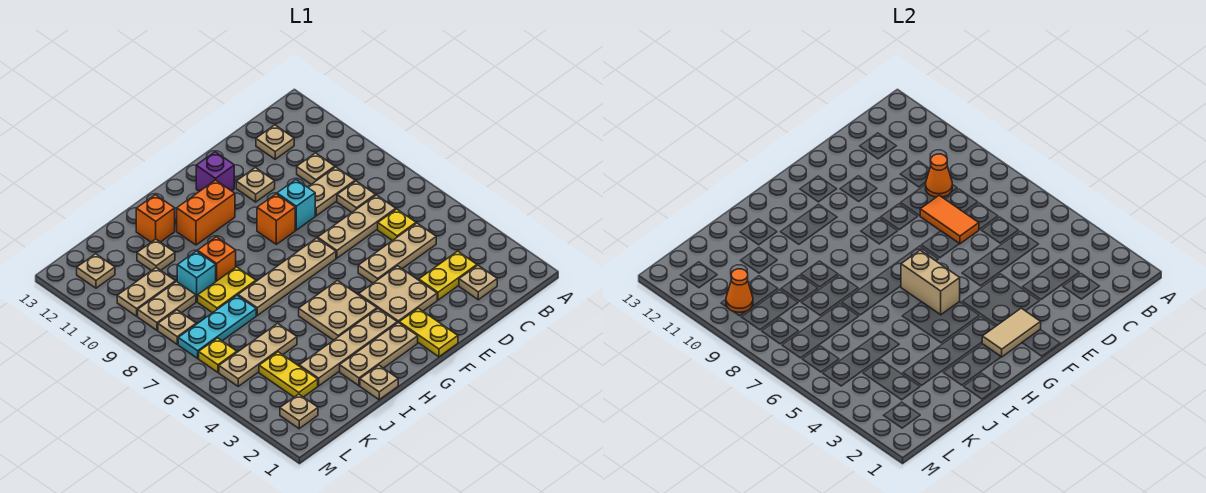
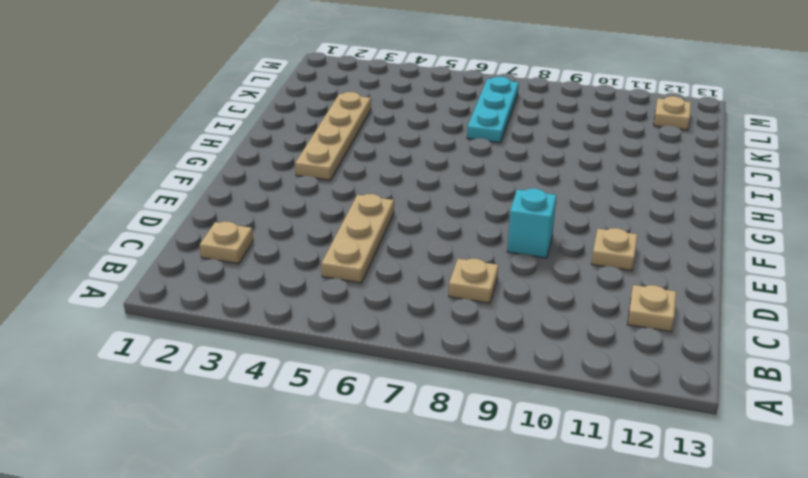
none -> yellow plate C3:D3 level 1
none -> yellow plate C6 level 1
none -> tan plate C7:E7 level 1
none -> tan plate C9:D9 level 1

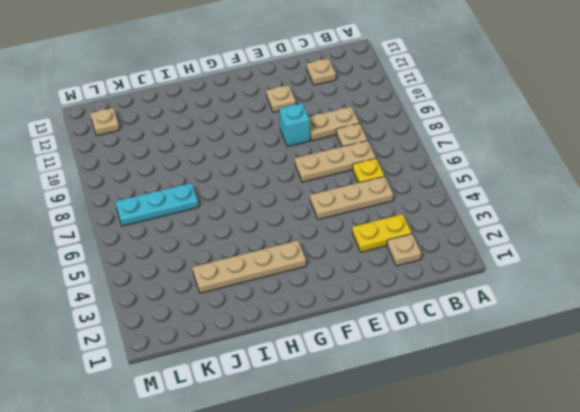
none -> tan plate C10 level 1
none -> tan plate E3:F4 level 1
none -> yellow plate F1:F2 level 1
none -> tan plate F7:I7 level 1

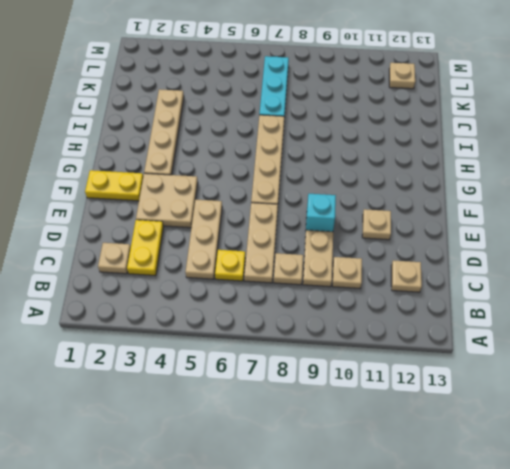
none -> orange brick F9 level 1
none -> purple brick F12 level 1
none -> tan plate G2:I2 level 1
none -> tan plate G4:H5 level 1

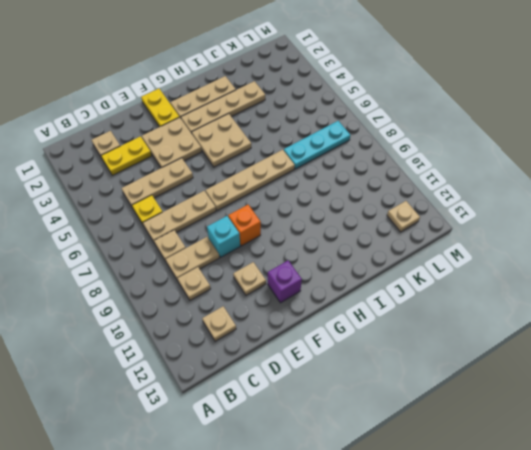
none -> orange brick G11:H11 level 1
none -> tan plate I1 level 1
none -> yellow plate I8:J8 level 1
none -> orange brick I9 level 1

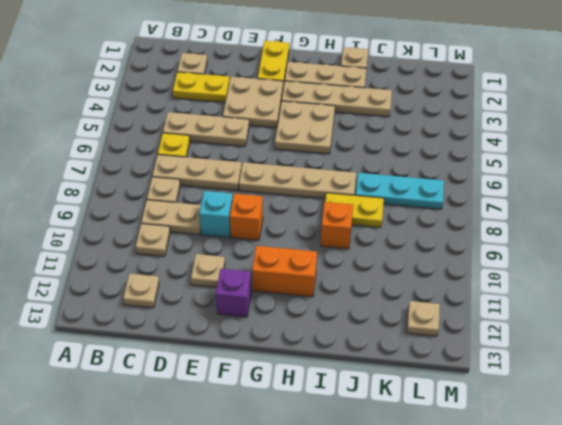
none -> orange brick I12 level 1
none -> tan plate J5:L5 level 1
none -> cyan brick J9 level 1
none -> tan plate J11 level 1

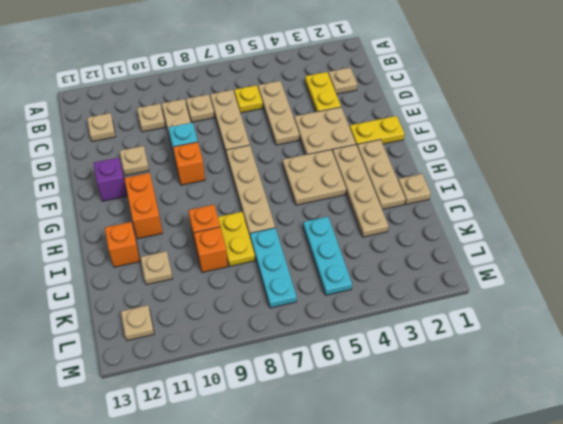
cyan plate J5:L5 level 1 -> tan plate J5:L5 level 1
orange brick J9 level 1 -> cyan brick J9 level 1
none -> yellow plate K3:K4 level 1
none -> tan plate K9:L9 level 1
none -> tan plate K10:L10 level 1
none -> tan plate L2 level 1

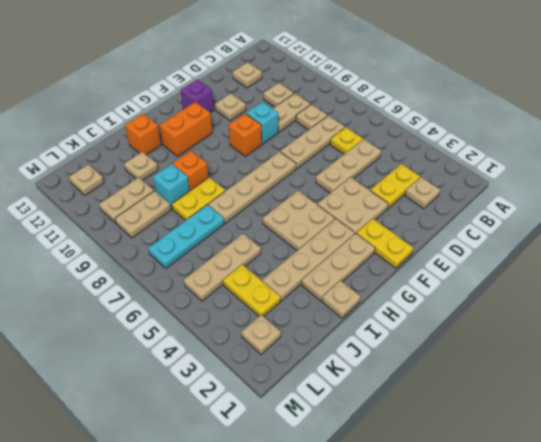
none -> yellow plate L6 level 1
none -> tan plate L8 level 1
none -> orange cone C9 level 2
none -> orange tile D7:D8 level 2

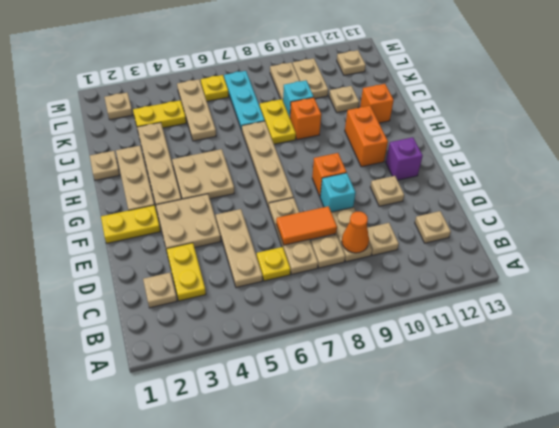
none -> tan plate L8 level 1
none -> tan tile F2:G2 level 2
none -> tan brick G5:G6 level 2
none -> orange cone L10 level 2

